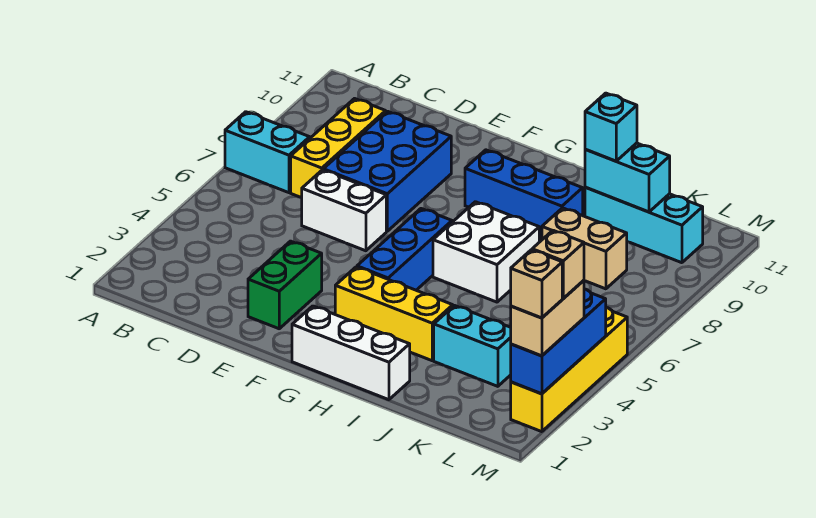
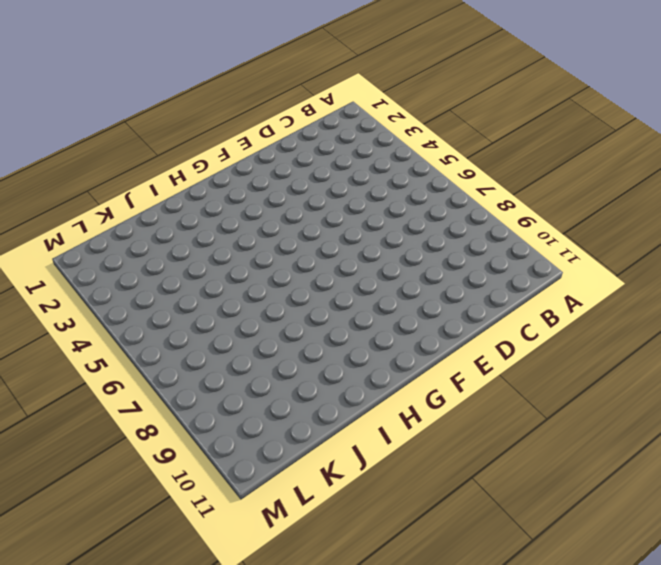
none -> cyan brick A7:B7 level 1
none -> yellow brick C7:C9 level 1
none -> white brick D6:E6 level 1

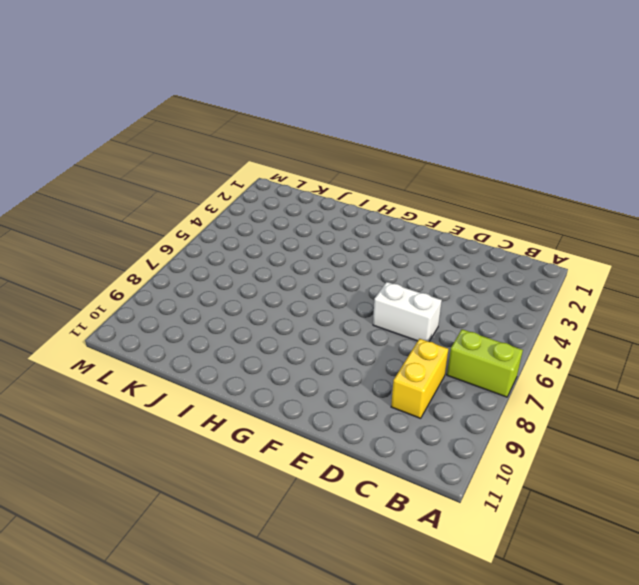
lime brick A7:B7 level 1 -> cyan brick A7:B7 level 1
yellow brick C8:C9 level 1 -> yellow brick C7:C9 level 1
none -> blue brick D7:E9 level 1
none -> green brick E2:E3 level 1
none -> white brick G1:I1 level 1

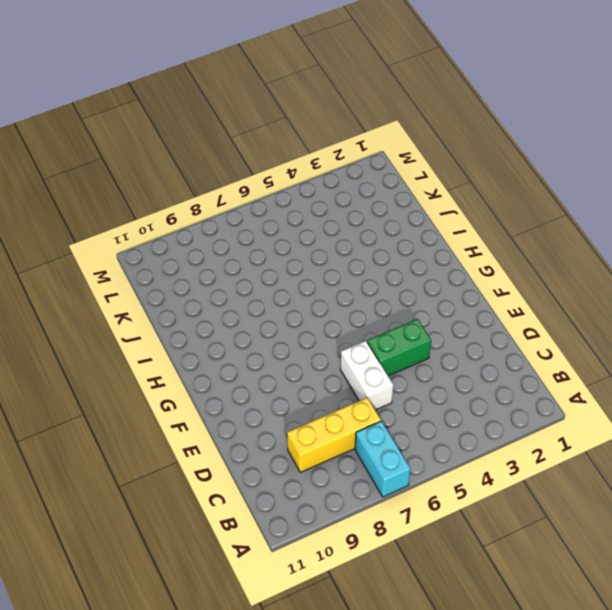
green brick E4:E5 level 1 -> green brick E2:E3 level 1
none -> blue brick D7:E9 level 1
none -> white brick G1:I1 level 1
none -> yellow brick G3:I3 level 1

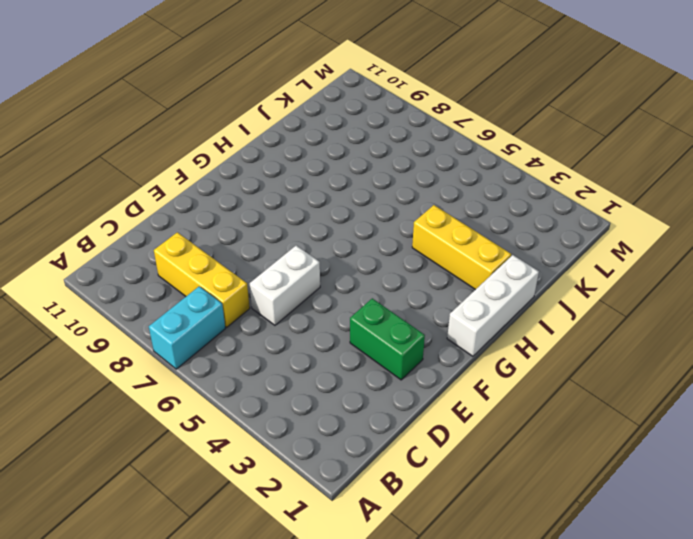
yellow brick I2:I4 level 1 -> yellow brick G3:I3 level 1
none -> blue brick D7:E9 level 1
none -> blue brick G4:G6 level 1
none -> blue brick G9:I9 level 1

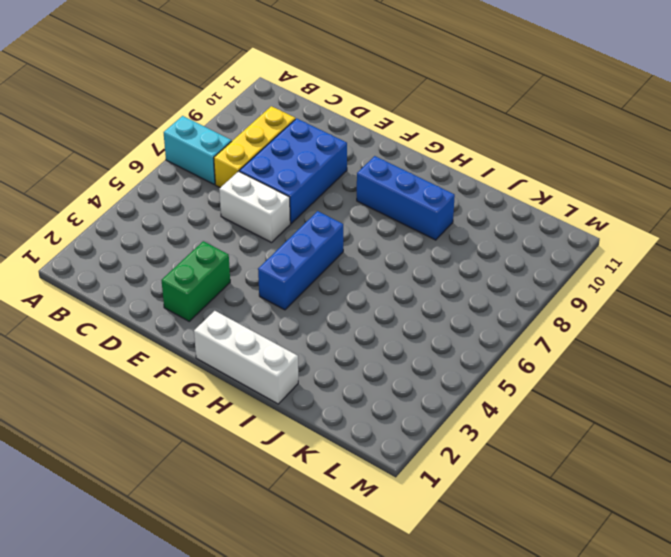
none -> yellow brick G3:I3 level 1
none -> white brick H6:I7 level 1
none -> cyan brick J3:K3 level 1

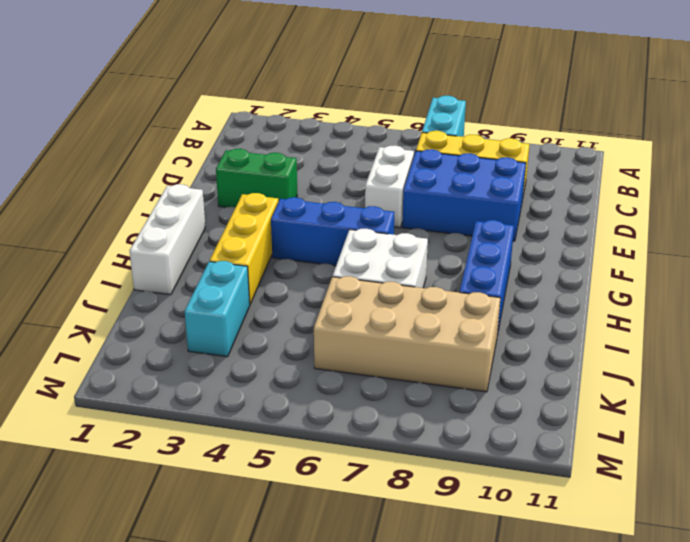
tan brick J6:K9 level 1 -> tan brick J8:K8 level 1
none -> cyan brick J10:L10 level 1
none -> yellow brick M2:M5 level 1
none -> cyan brick J10:K10 level 2

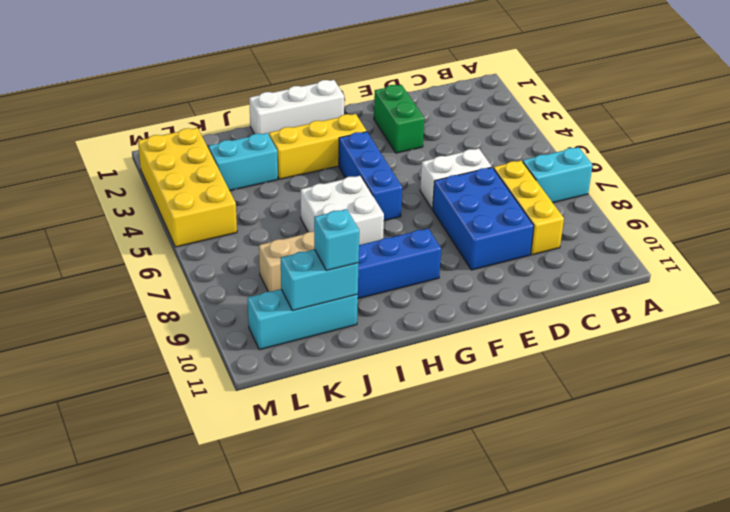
yellow brick L2:M5 level 1 -> yellow brick M2:M5 level 1
none -> blue brick M2:M4 level 2
none -> tan brick M2:M3 level 3
none -> tan brick M2 level 4

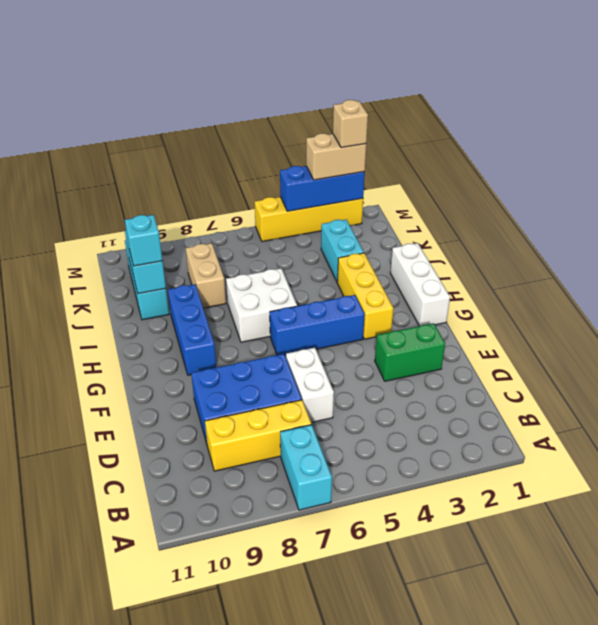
none -> tan brick M3 level 4

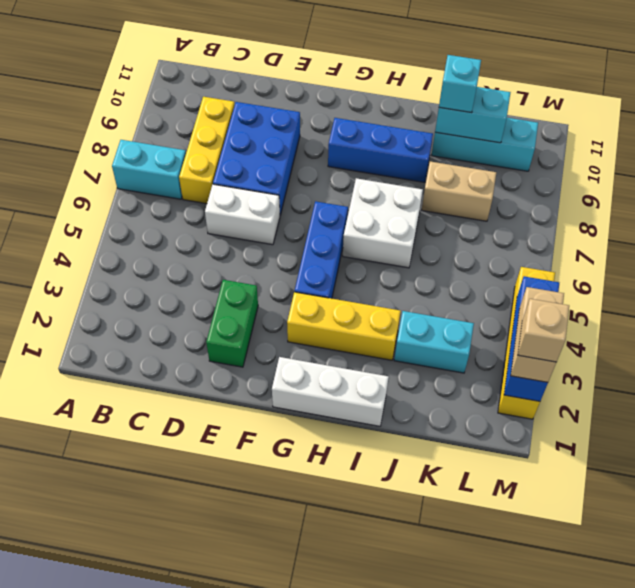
none -> tan brick M3 level 4

